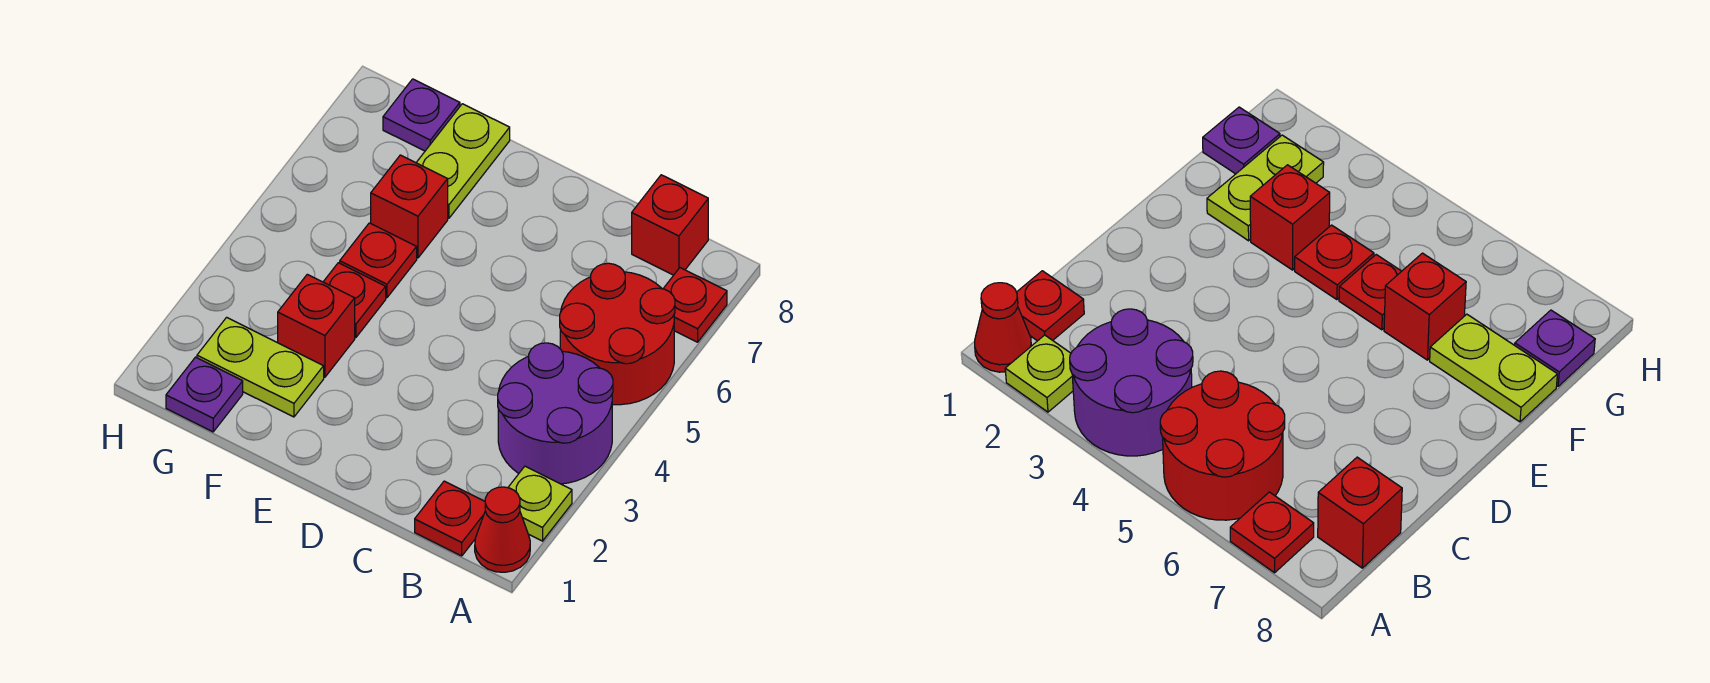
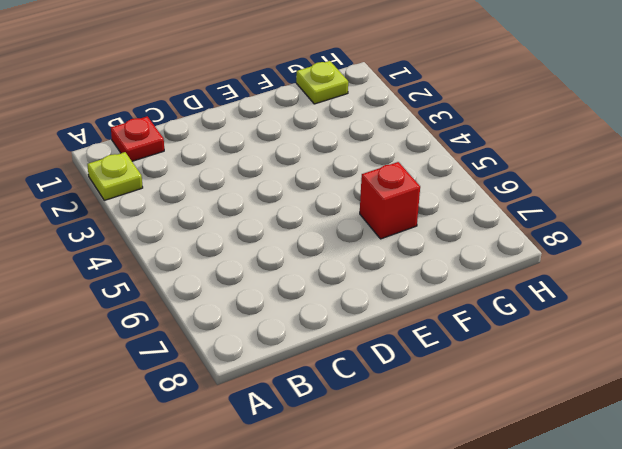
lime plate G1 level 1 -> purple plate G1 level 1
none -> red cone A1 level 1
none -> purple round brick A3:B4 level 1
none -> red round brick A5:B6 level 1

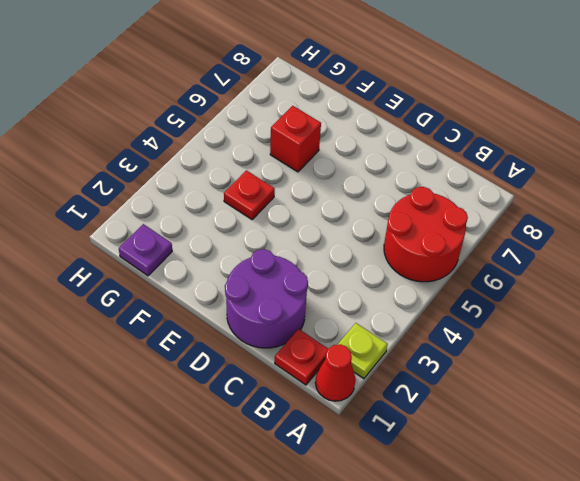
purple round brick C1:D2 level 1 -> purple round brick A3:B4 level 1
none -> red plate A7 level 1
none -> red brick B8 level 1
none -> lime plate F2:G2 level 1

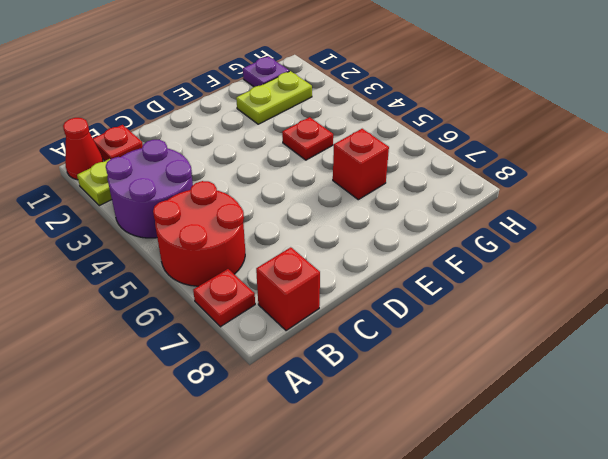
none -> red brick F3 level 1
none -> red plate F5 level 1
none -> lime plate F7:F8 level 1

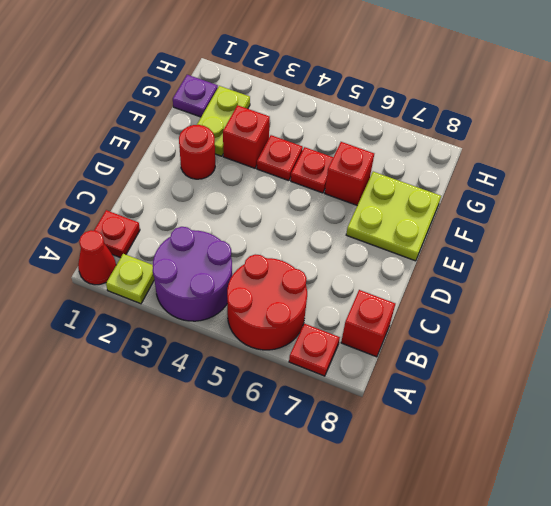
red round brick E2 level 1 -> none
lime plate E7:F8 level 1 -> lime plate F7:F8 level 1
none -> purple plate G8 level 1

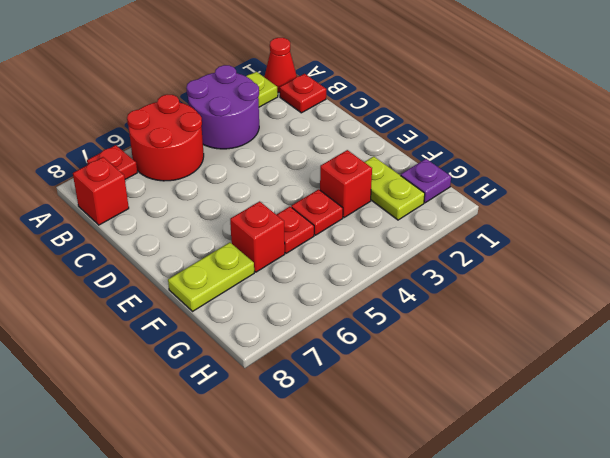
none -> purple plate G8 level 1

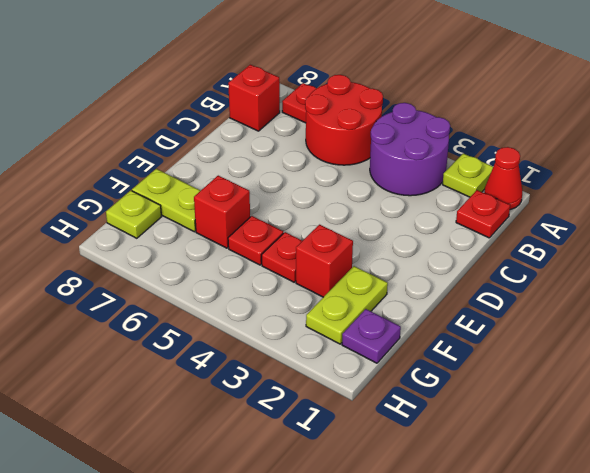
lime plate G8 level 1 -> purple plate G8 level 1

